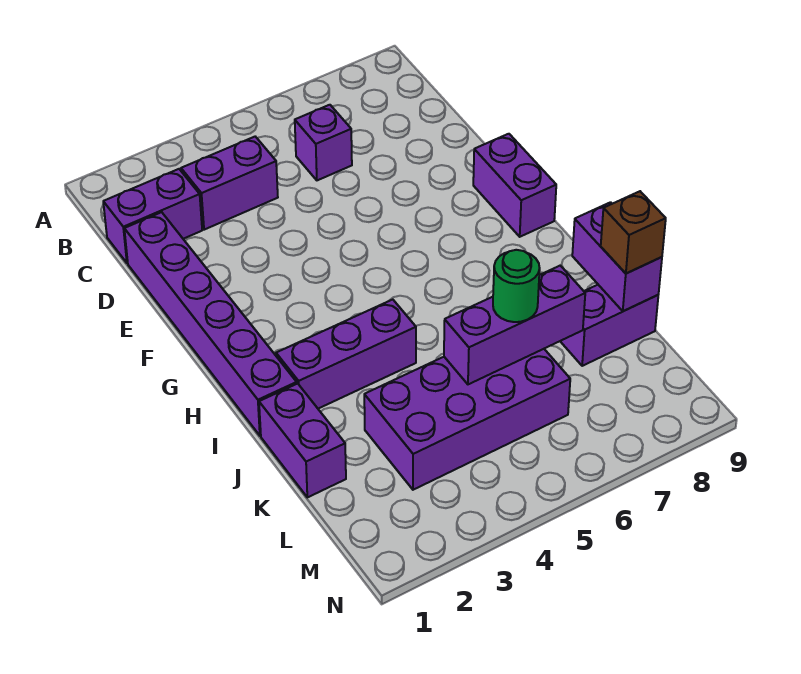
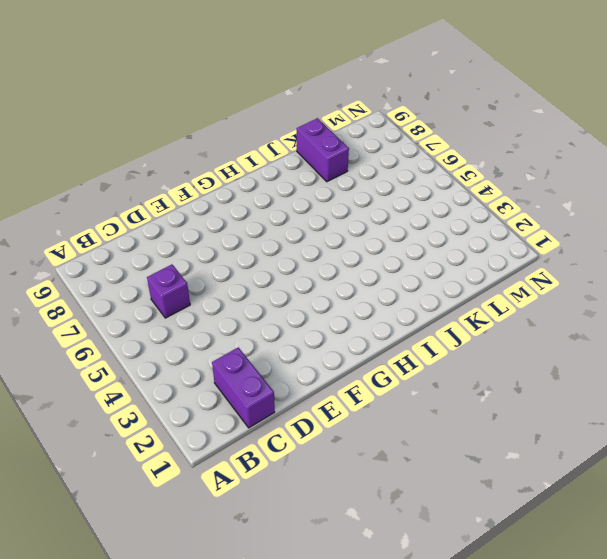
none -> purple brick C3:C4 level 1
none -> purple brick D1:I1 level 1
none -> purple brick F9:G9 level 1

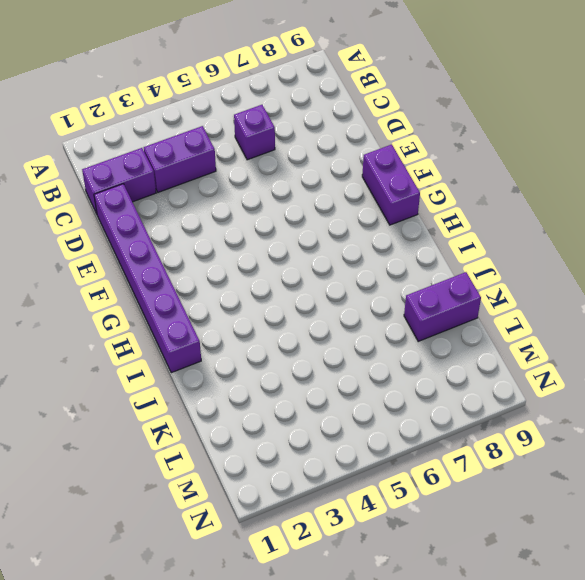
none -> purple brick I2:I4 level 1
none -> purple brick J1:K1 level 1
none -> purple brick K3:L6 level 1

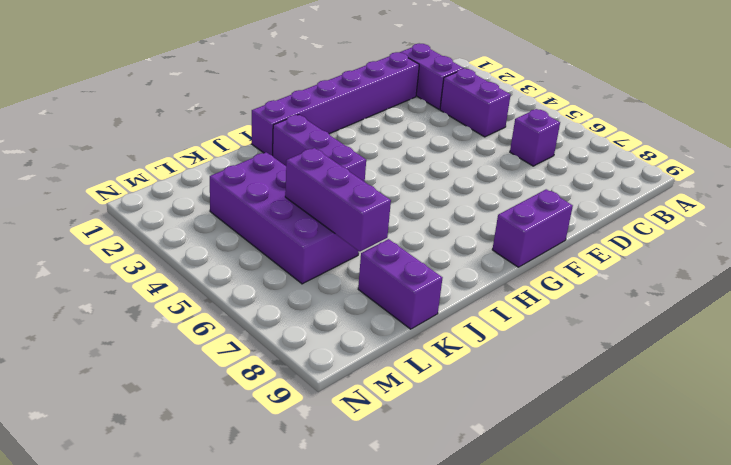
none -> purple brick J1:K1 level 1
none -> purple brick J9:K9 level 2
none -> green round brick K6 level 3

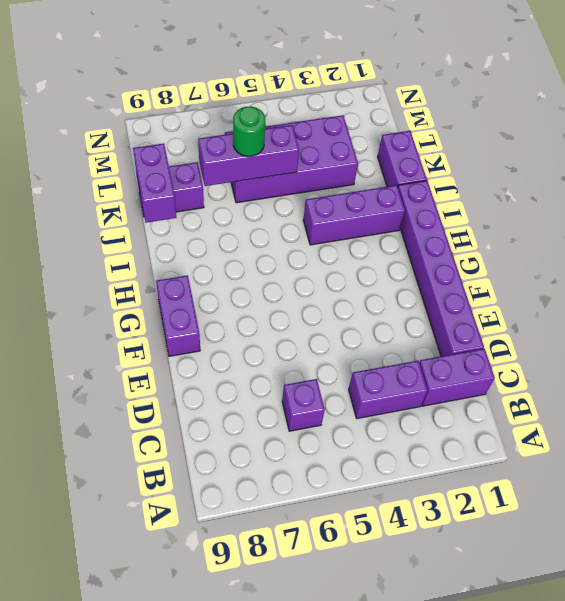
none -> brown brick K9 level 3

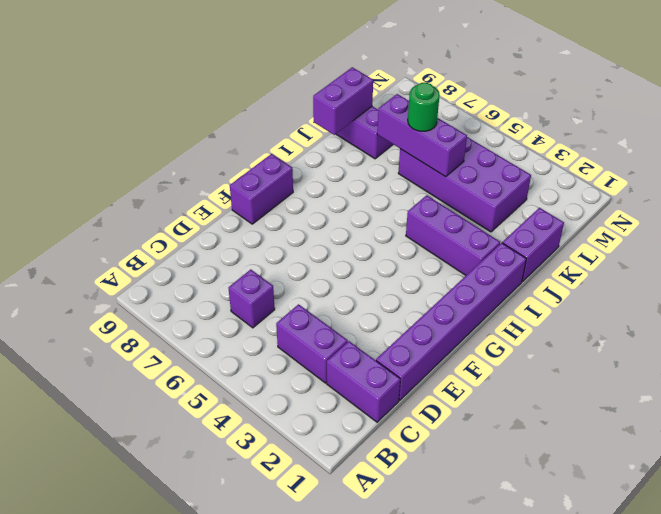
none -> brown brick K9 level 3

